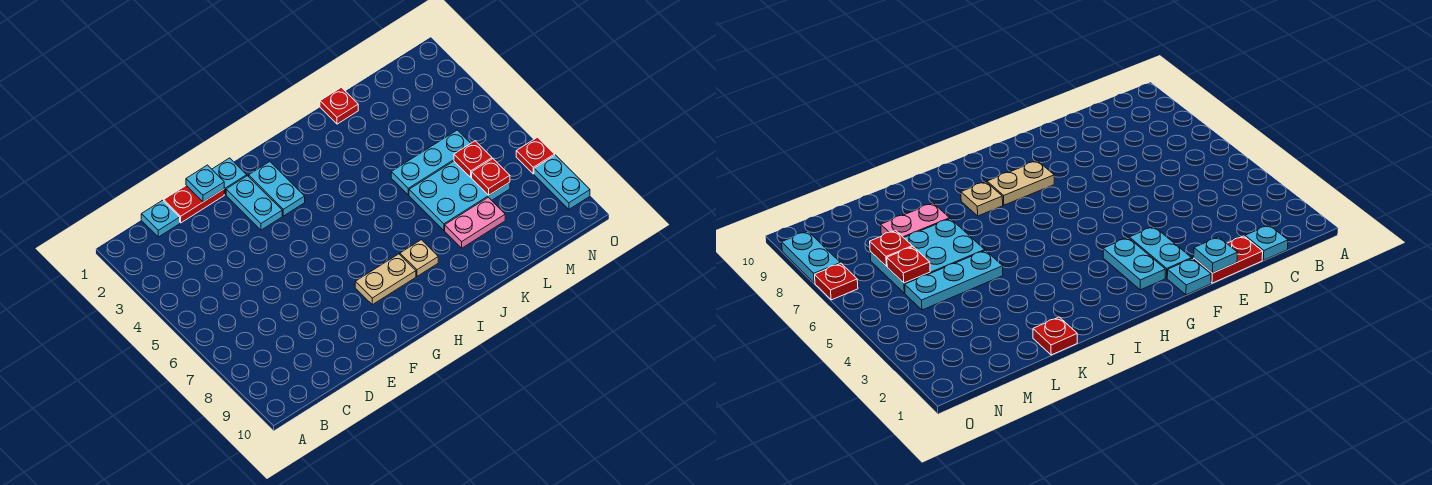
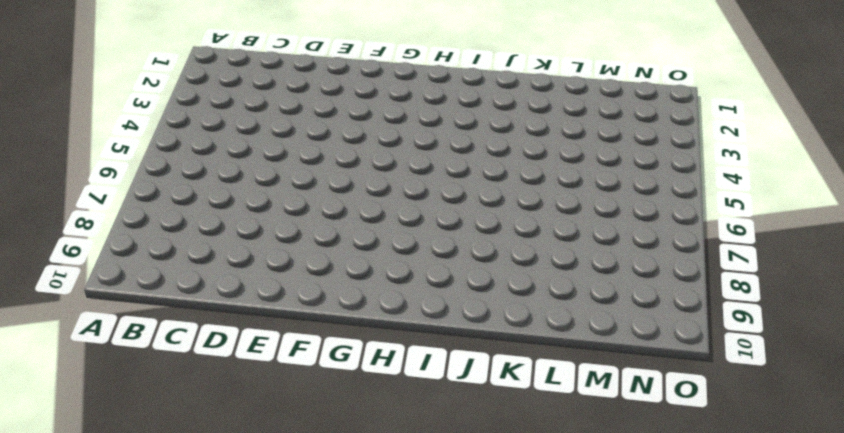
none -> cyan plate C1 level 1
none -> red plate D1:E1 level 1
none -> cyan plate F1 level 1

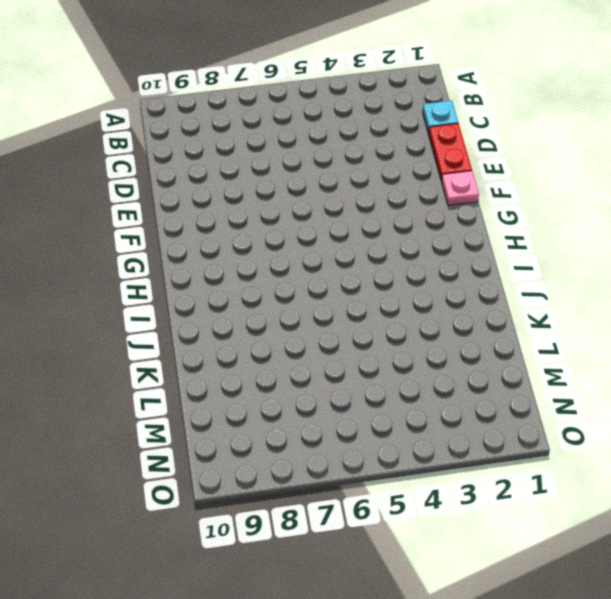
pink plate F1 level 1 -> cyan plate F1 level 1
none -> cyan plate F2:F3 level 1
none -> cyan plate G2:G3 level 1
none -> tan plate G8:H8 level 1

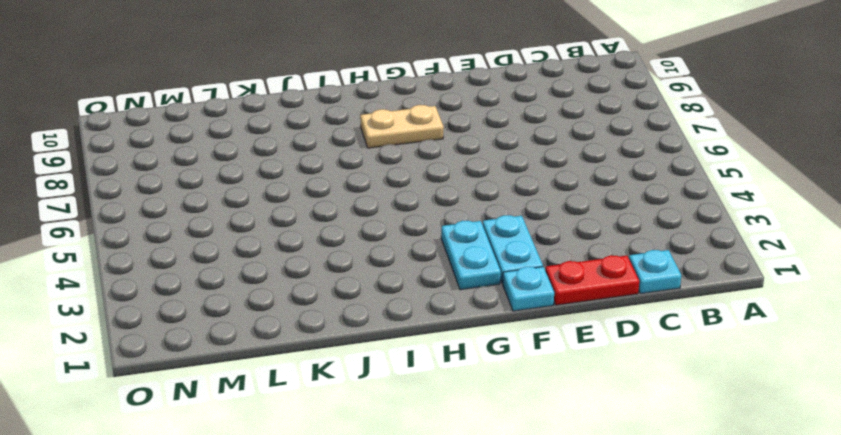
none -> tan plate I8 level 1
none -> red plate K1 level 1
none -> cyan plate K5:M5 level 1

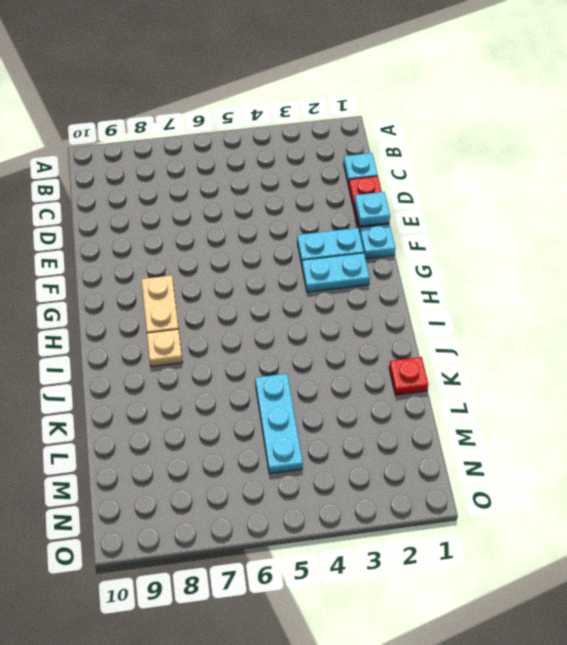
none -> cyan plate K6:M7 level 1
none -> pink plate K8:L8 level 1
none -> red plate O7 level 1

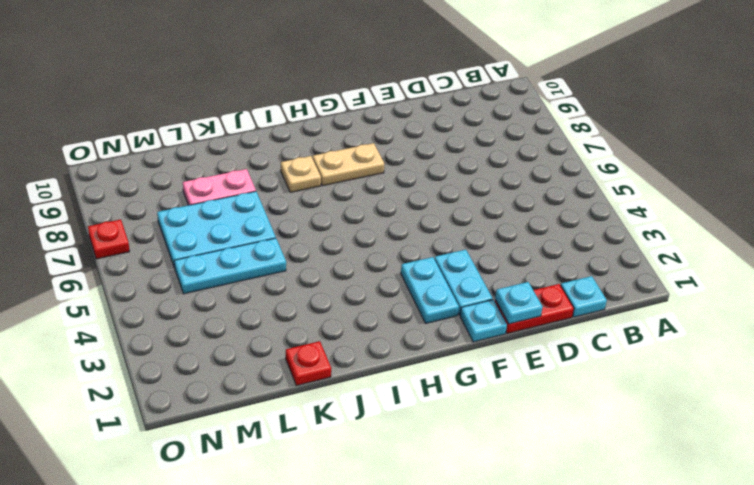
none -> cyan plate O8:O9 level 1
none -> red plate M6 level 2
none -> red plate M7 level 2

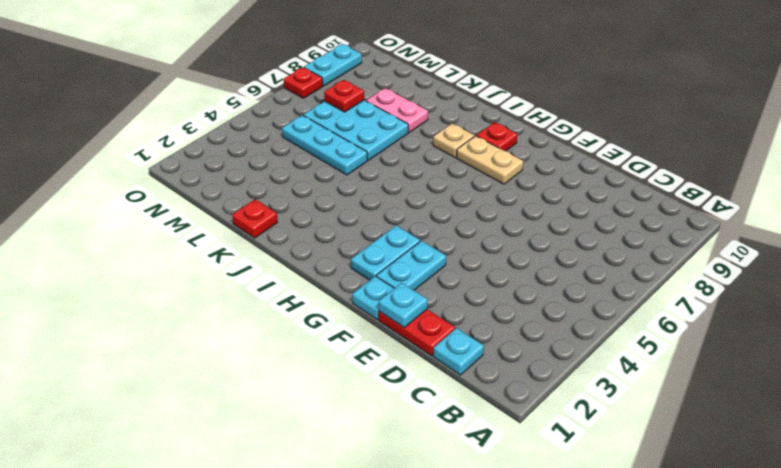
red plate H9 level 1 -> red plate M6 level 2

